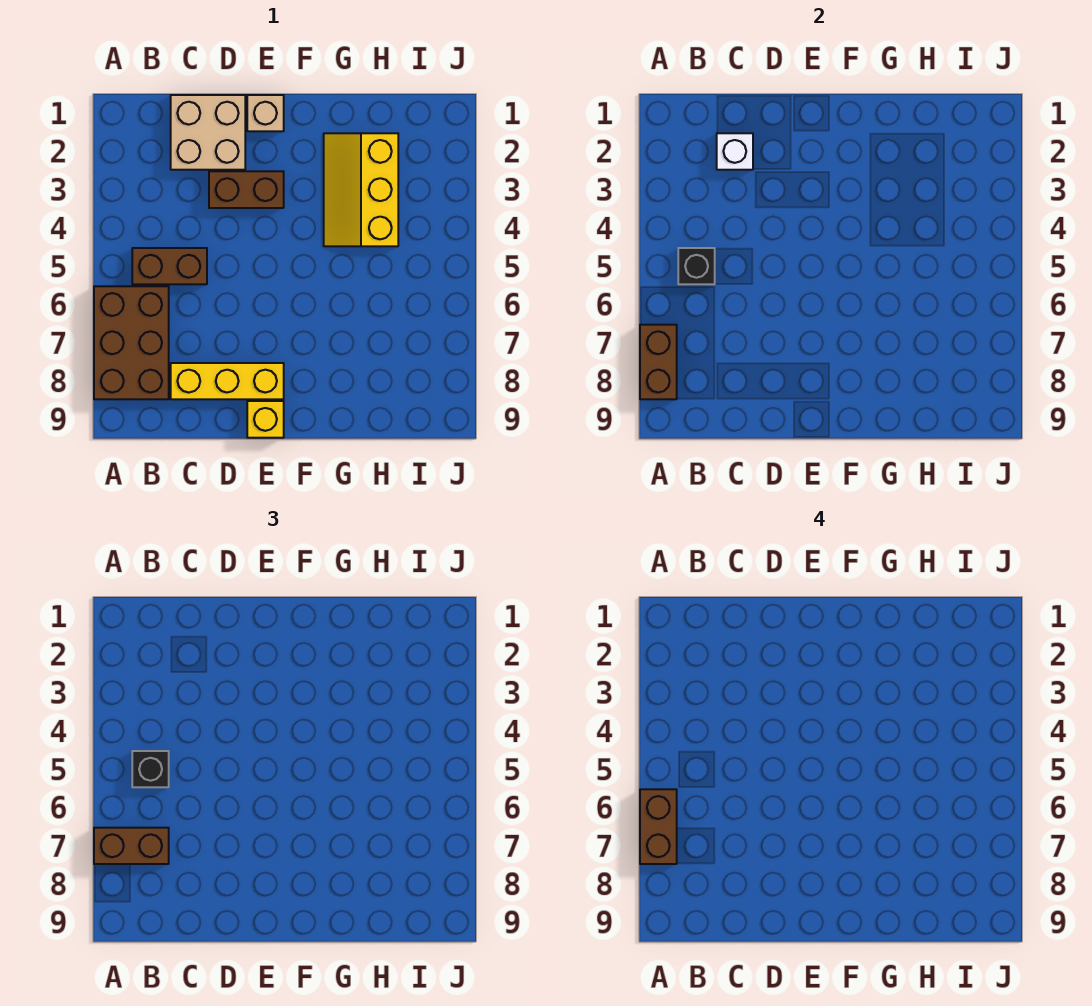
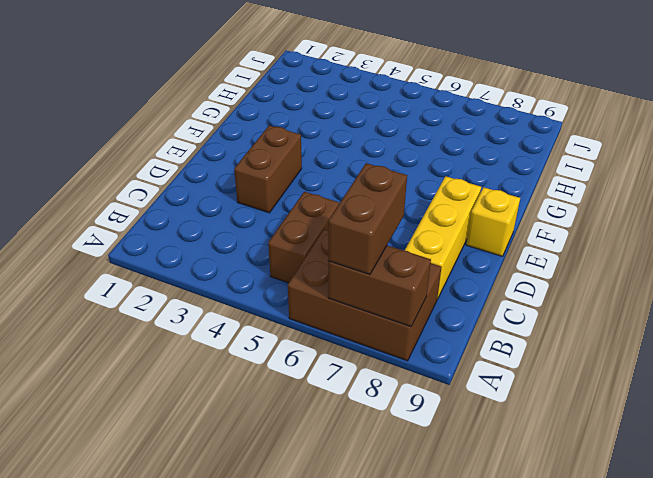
none -> tan brick C1:D2 level 1
none -> tan brick E1 level 1
none -> yellow slope G2:H4 level 1 top H

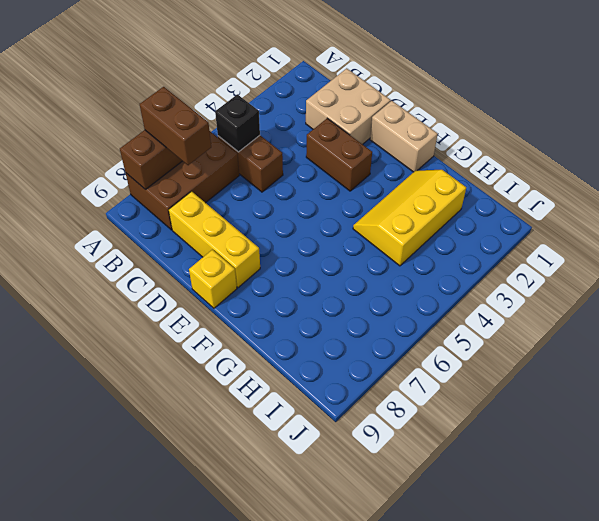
tan brick E1:F1 level 1 -> tan brick E1 level 1
none -> white brick C2 level 2
none -> black brick B5 level 3
none -> brown brick A6:A7 level 4

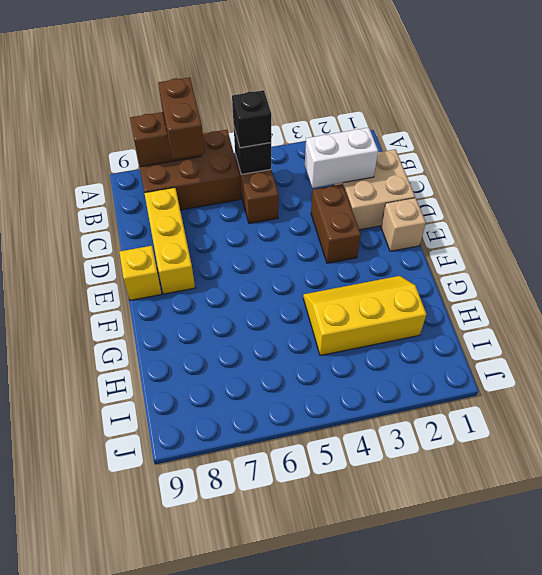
white brick C2:C3 level 2 -> white brick C2 level 2
none -> brown brick A6:A7 level 4

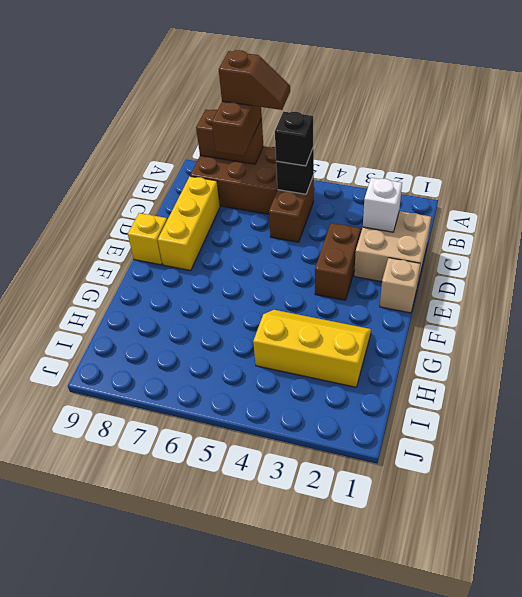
brown slope A6:A7 level 4 top 7 -> brown brick A6:A7 level 4

